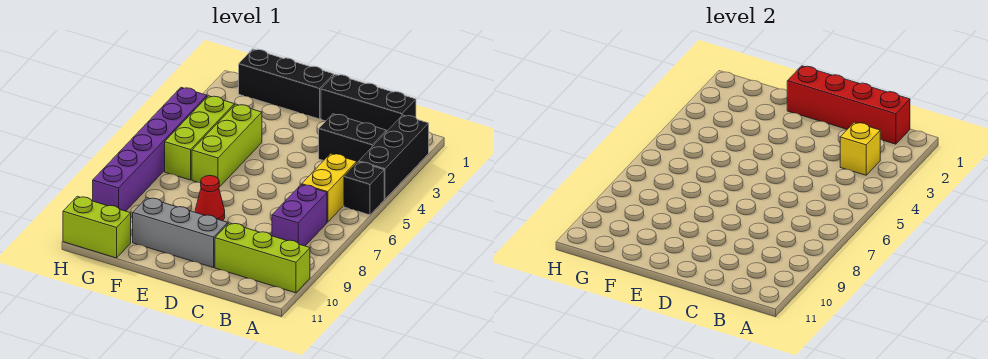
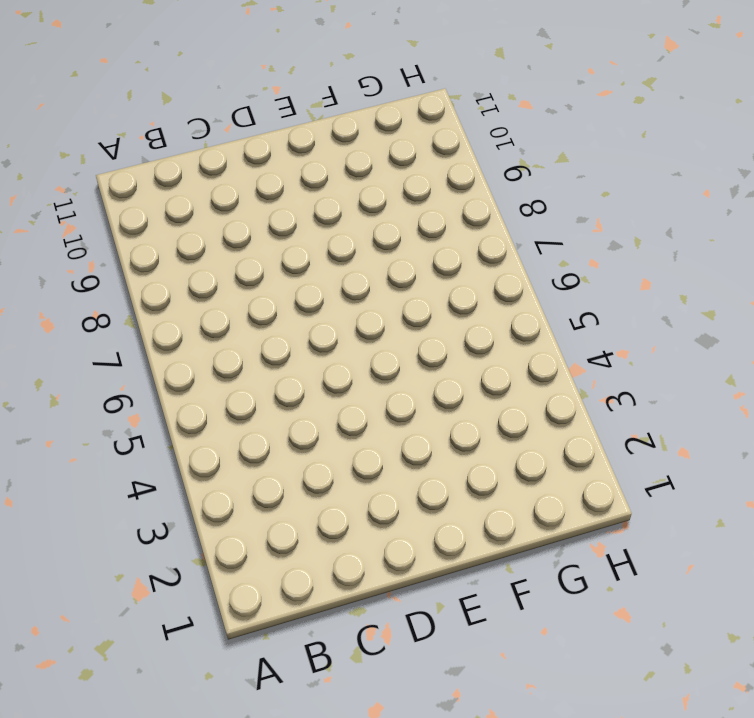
none -> black brick A2:A4 level 1
none -> black brick A5 level 1
none -> lime brick A10:C10 level 1

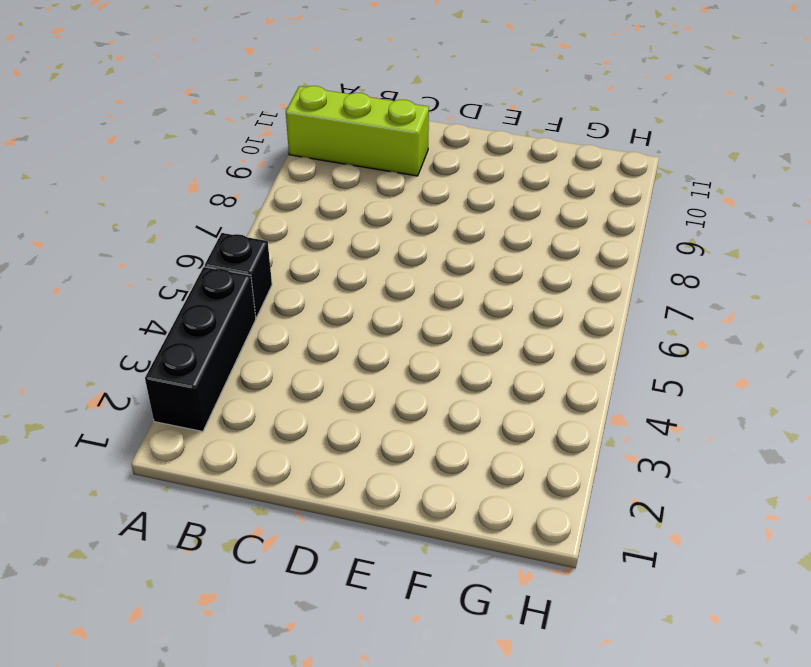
none -> black brick B1:D1 level 1
none -> black brick B3:C3 level 1
none -> yellow brick B5:B6 level 1

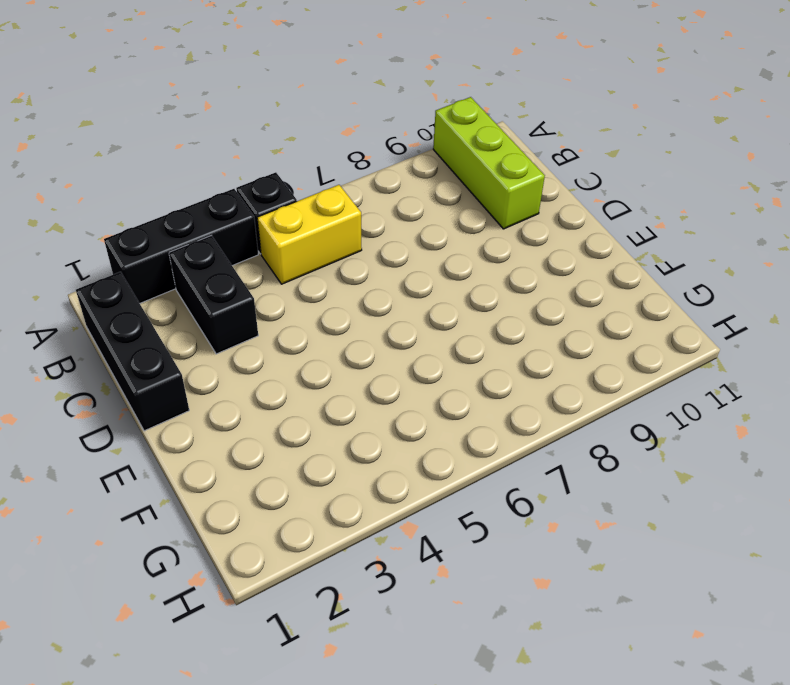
none -> purple brick B7:B8 level 1
none -> grey brick D10:F10 level 1
none -> black brick E1:G1 level 1

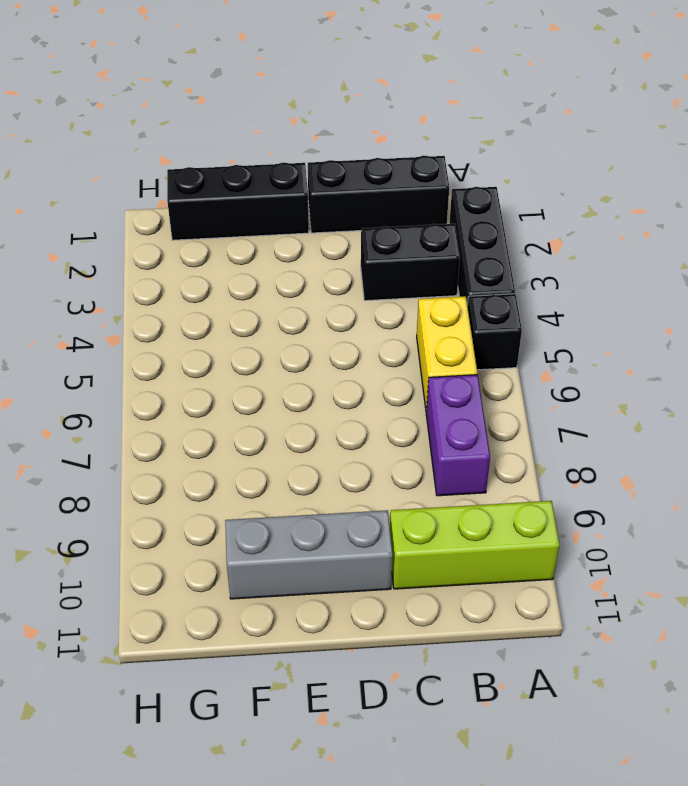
none -> red cone E8 level 1
none -> lime brick F4:F6 level 1
none -> lime brick G4:G6 level 1

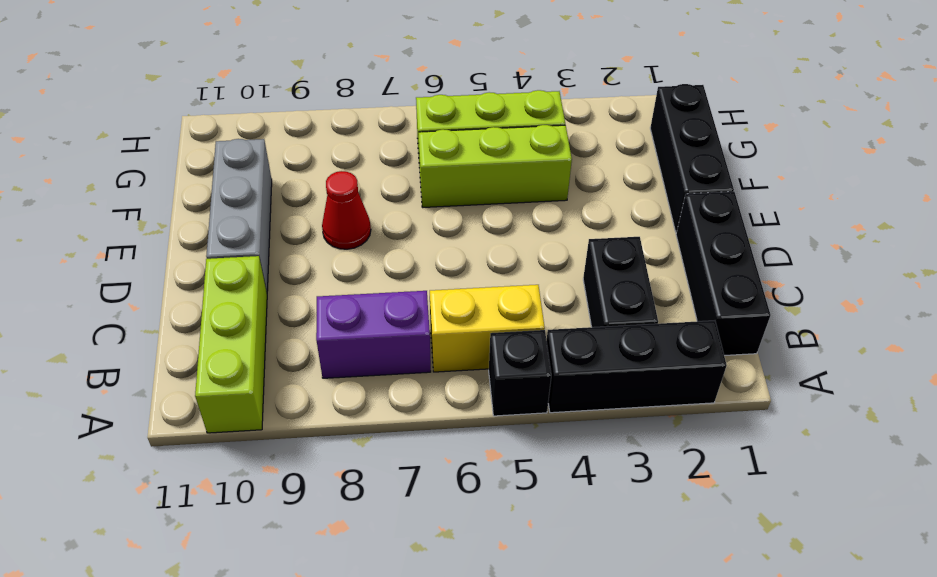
none -> lime brick G11:H11 level 1
none -> purple brick H4:H9 level 1
none -> red brick B1:E1 level 2

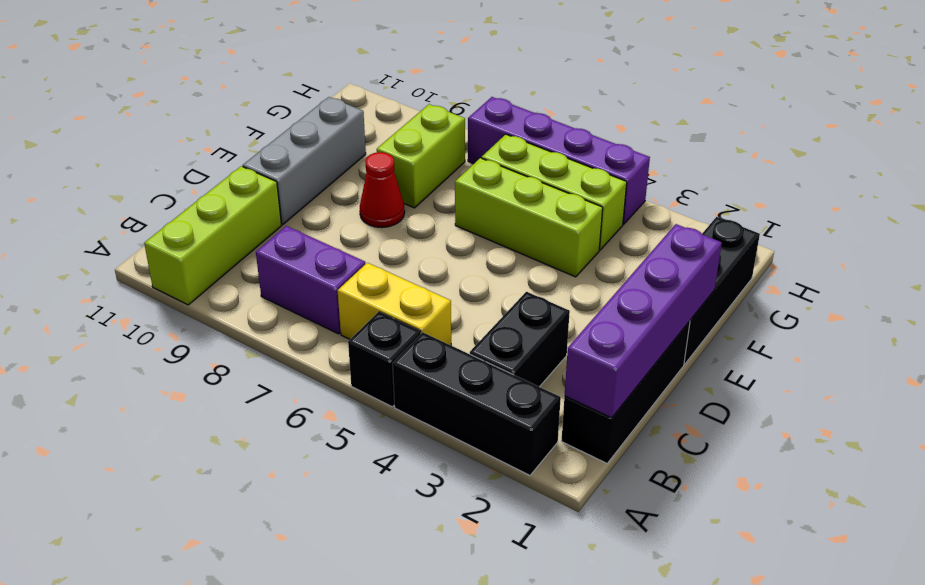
purple brick B1:E1 level 2 -> red brick B1:E1 level 2
lime brick F8:G8 level 1 -> lime brick G11:H11 level 1
purple brick H4:H7 level 1 -> purple brick H4:H9 level 1
none -> yellow brick B3 level 2

